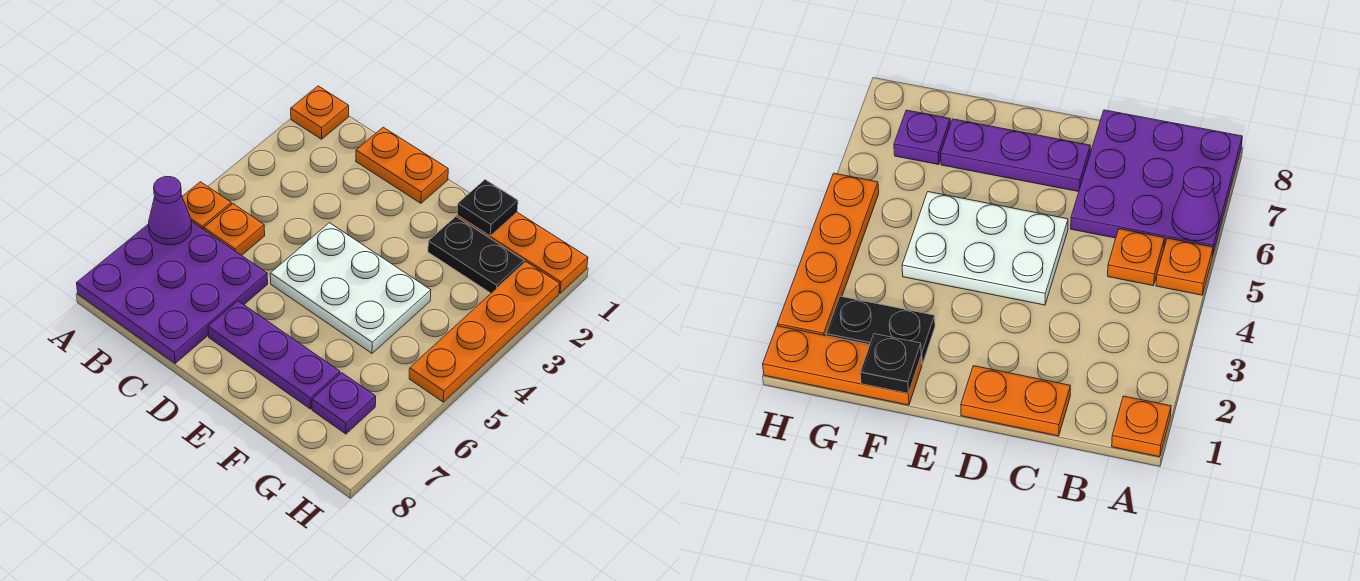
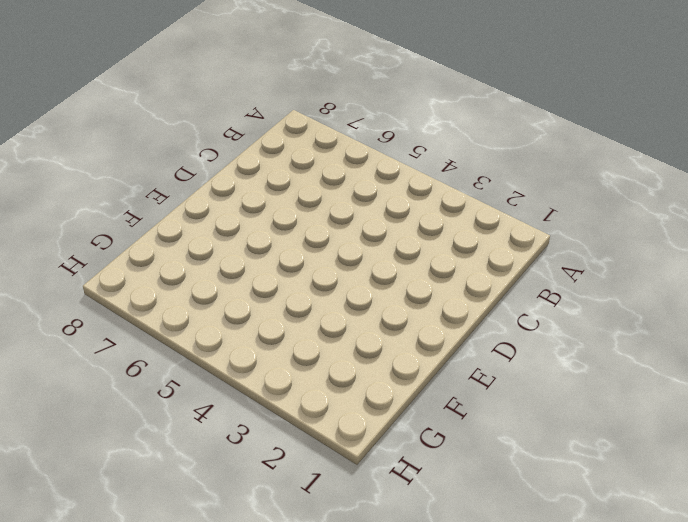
none -> orange plate A1 level 1
none -> orange plate A5 level 1
none -> purple plate A6:C8 level 1

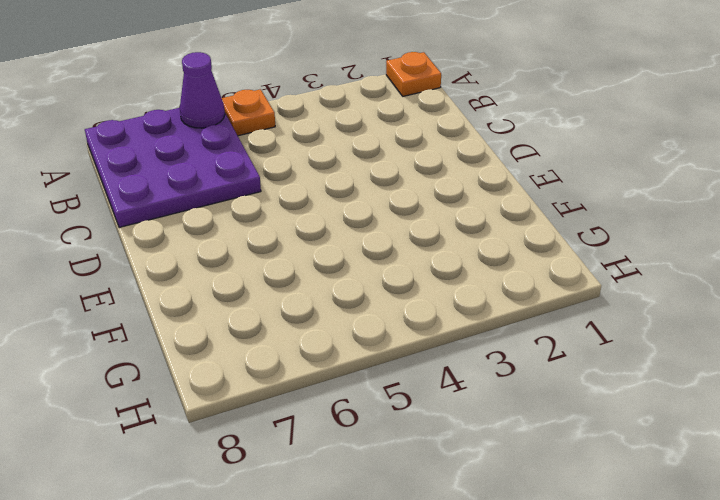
none -> orange plate B5 level 1
none -> orange plate C1:D1 level 1
none -> white plate D4:F5 level 1

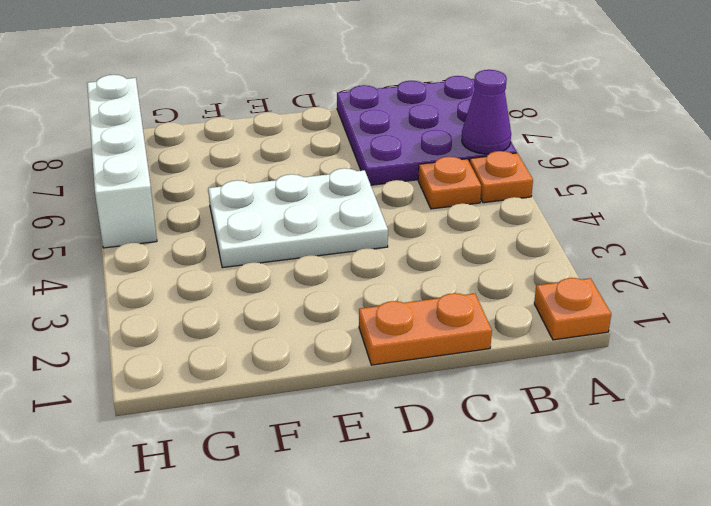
white brick H5:H8 level 1 -> orange plate H2:H5 level 1
none -> purple plate D7:F7 level 1
none -> orange plate F1:H1 level 1
none -> black plate F2:G2 level 1

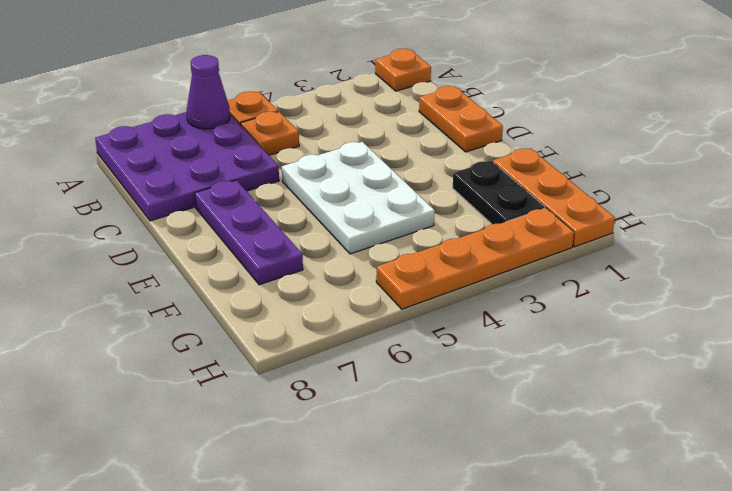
none -> purple plate G7 level 1
none -> black plate F1 level 2

